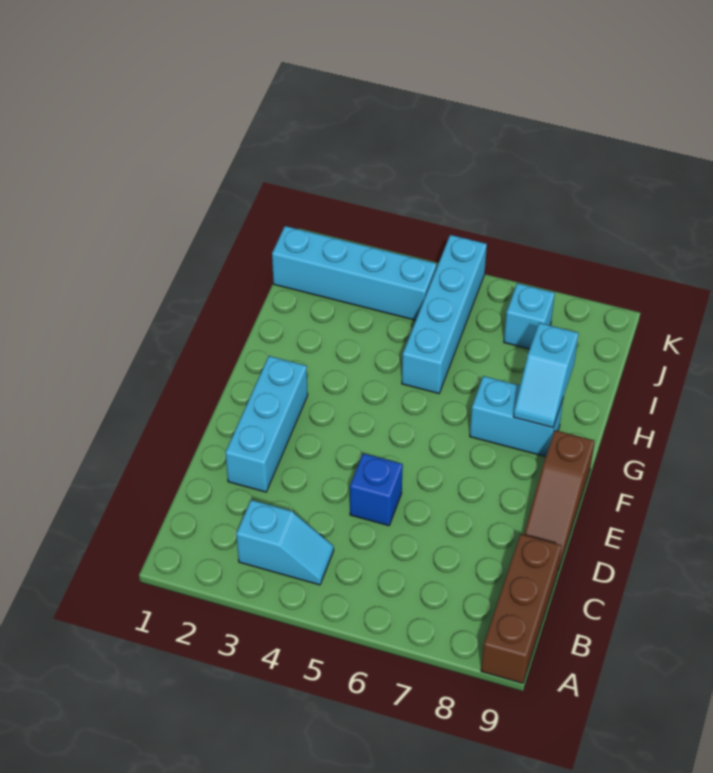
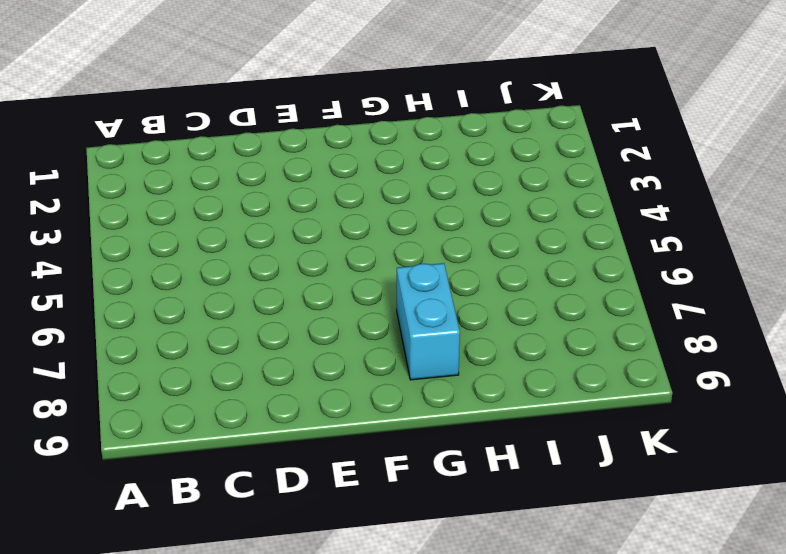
none -> brown brick A9:C9 level 1
none -> cyan slope B3:B4 level 1 top 3

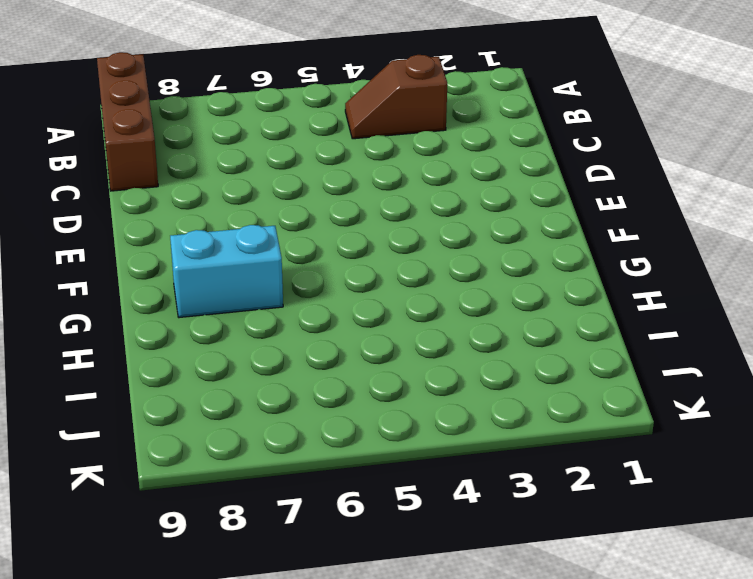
brown slope B3:B4 level 1 top 3 -> cyan slope B3:B4 level 1 top 3
none -> cyan brick D2:F2 level 1
none -> blue brick D5 level 1

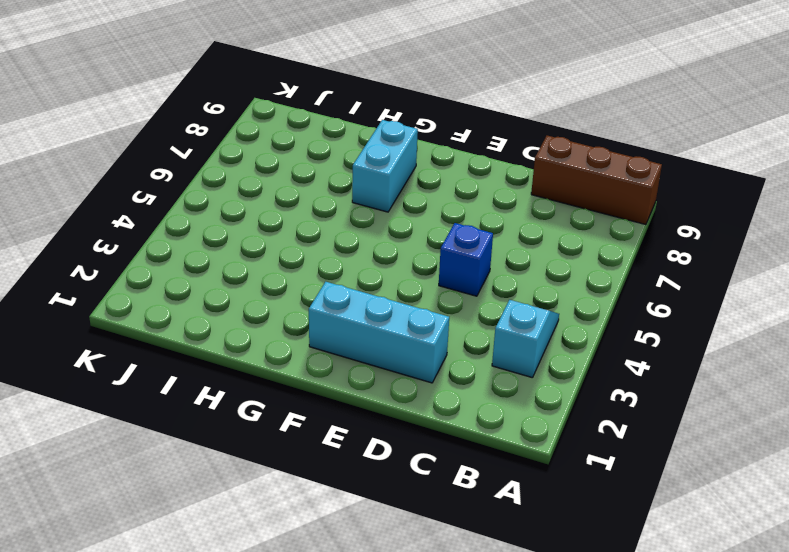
none -> brown slope D9:F9 level 1 top F
none -> cyan brick H5:K5 level 1

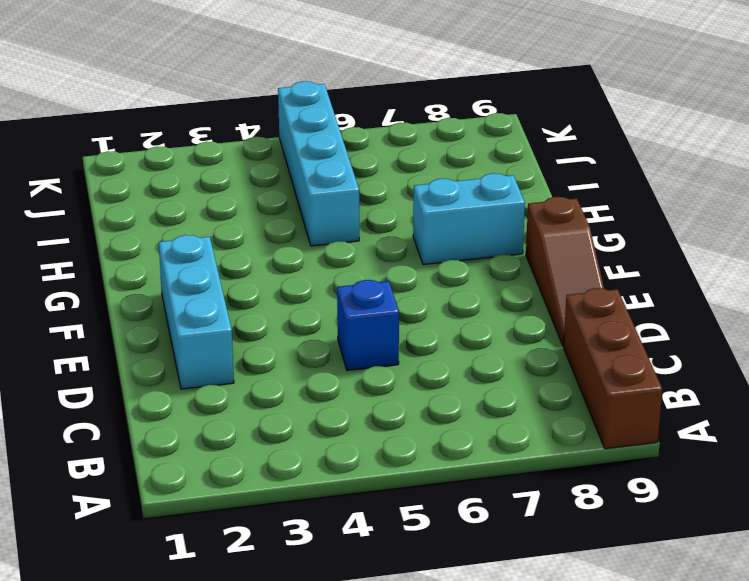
none -> cyan slope B3:B4 level 1 top 3
none -> cyan brick J1:J4 level 1

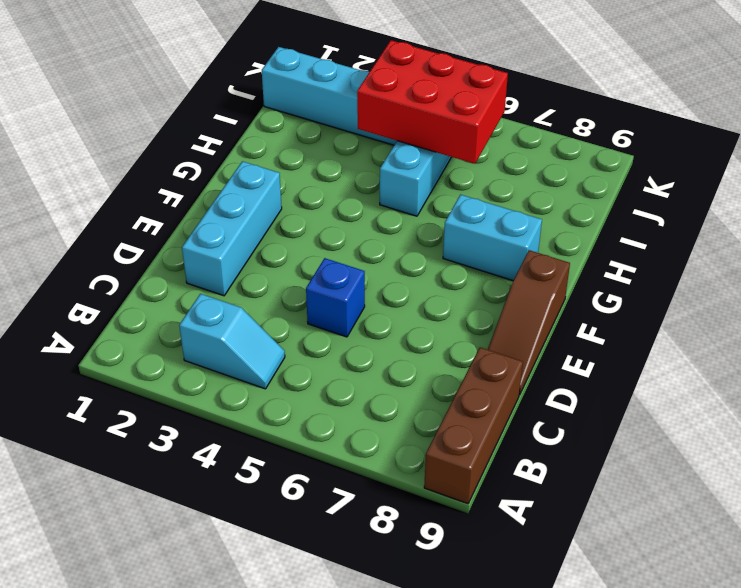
red brick I4:J6 level 2 -> none
none -> cyan brick J7 level 1
none -> cyan slope G8:H8 level 2 top H

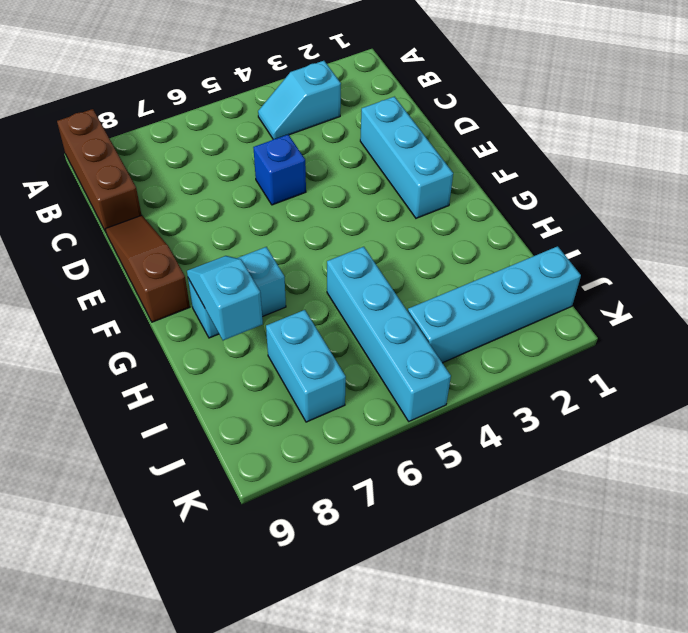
cyan brick I7:J7 level 1 -> cyan brick J7 level 1

